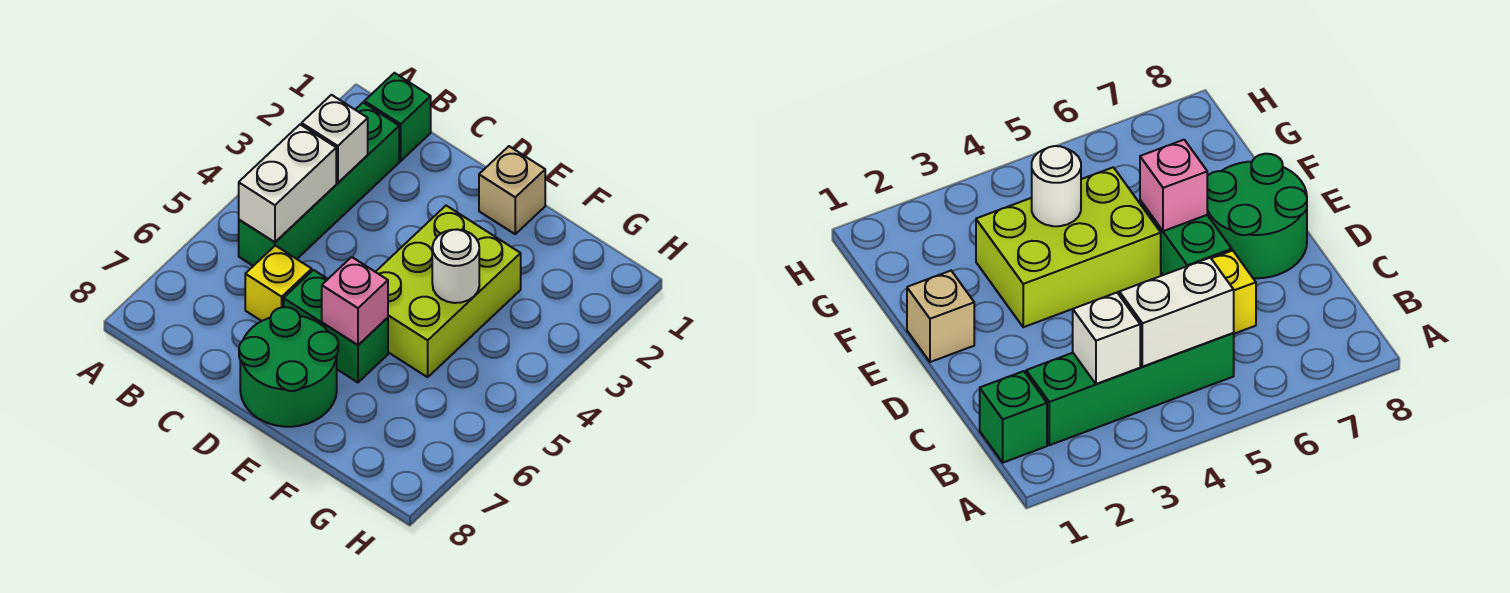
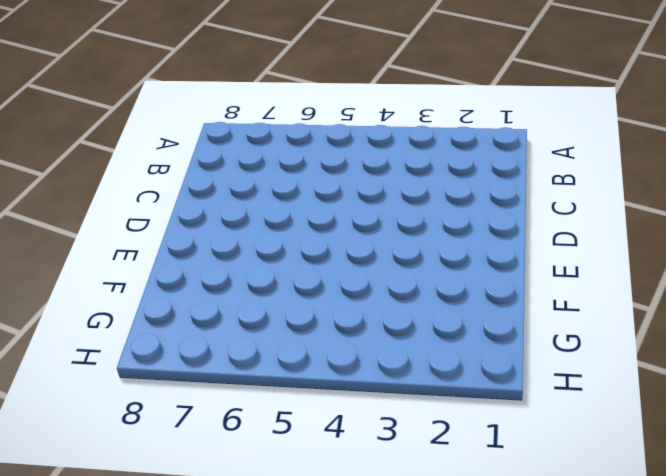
none -> green brick B1 level 1
none -> green brick B2:B5 level 1

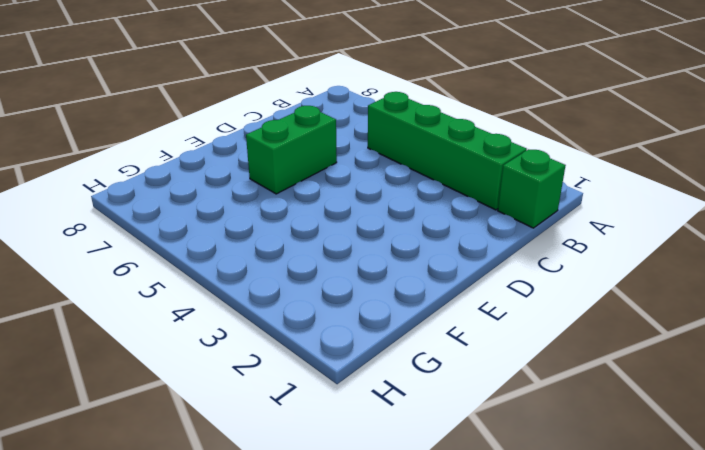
none -> yellow brick C6 level 1
none -> green round brick D7:E8 level 1

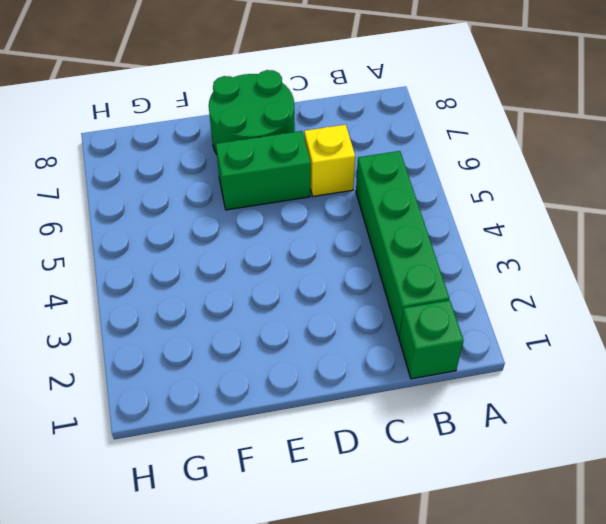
none -> tan brick E1 level 1
none -> lime brick E3:F5 level 1

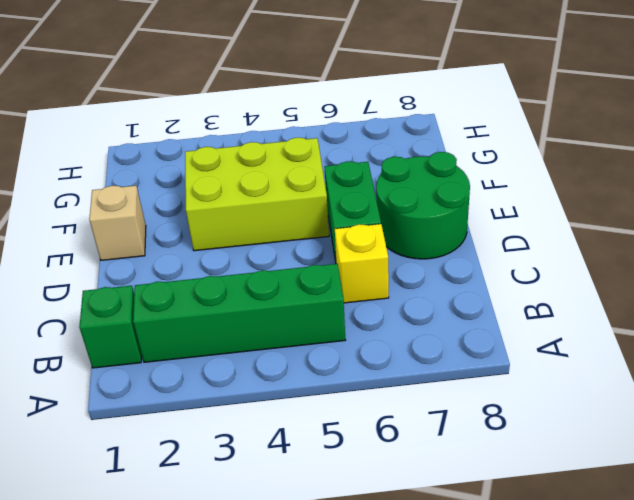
none -> white brick B3 level 2
none -> white brick B4:B5 level 2

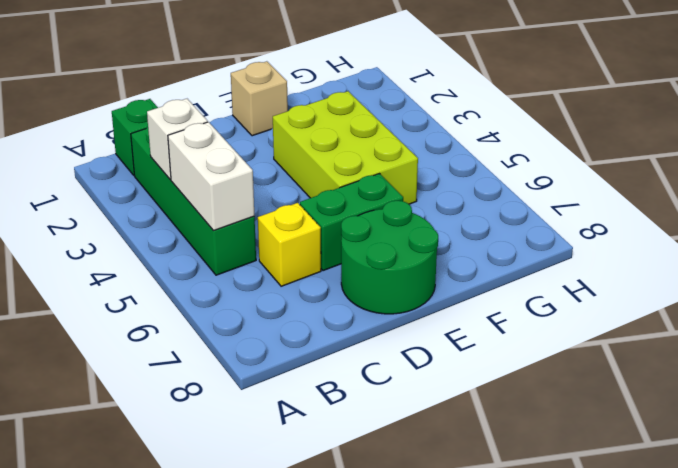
none -> pink brick E6 level 2
none -> white round brick F4 level 2

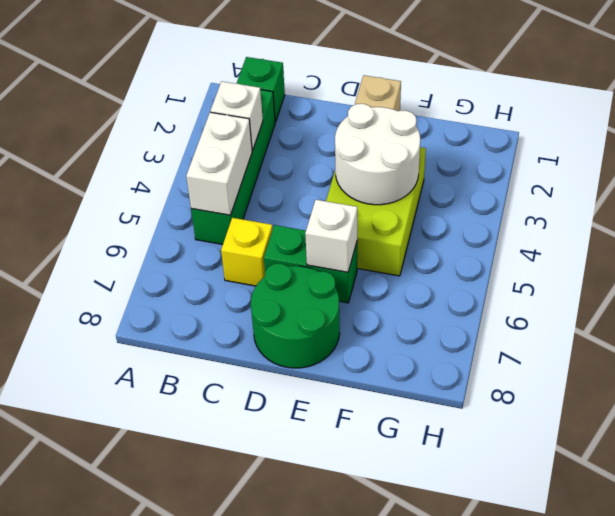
white round brick E3:F4 level 2 -> white round brick F4 level 2
white brick E6 level 2 -> pink brick E6 level 2

